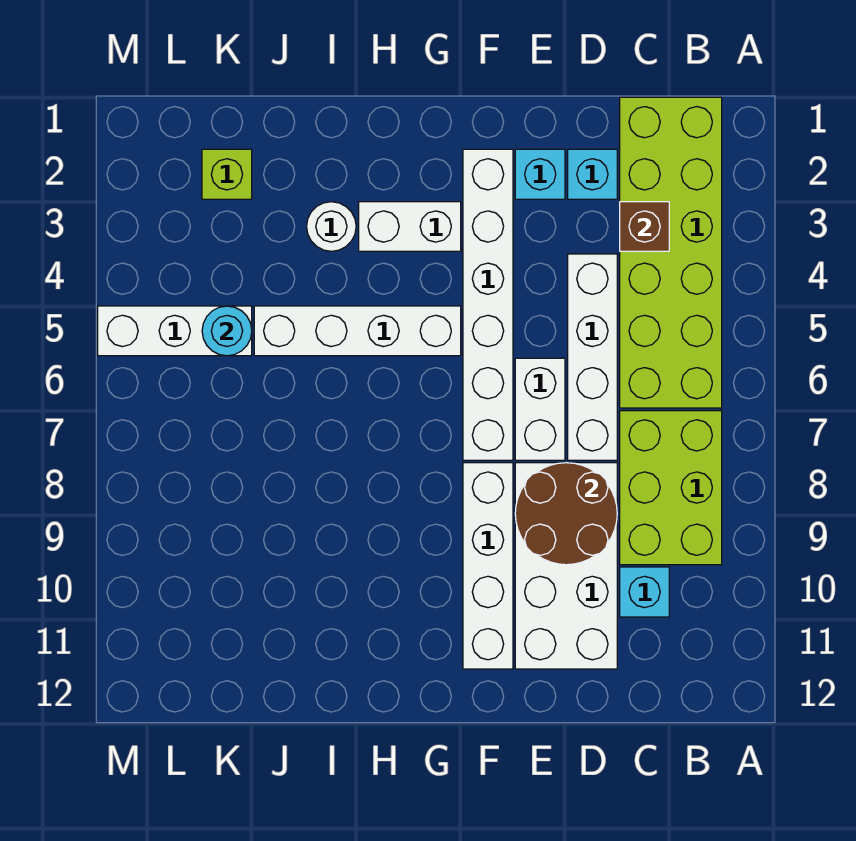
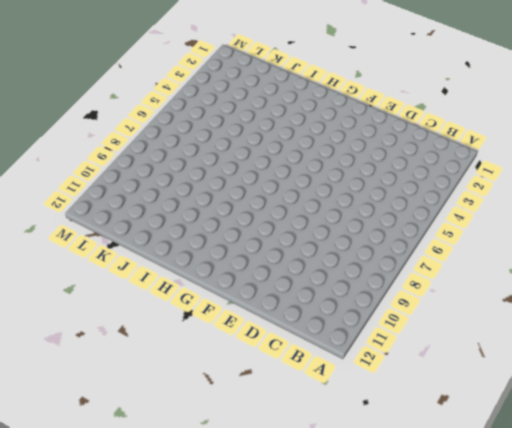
none -> lime brick B1:C6 level 1
none -> lime brick B7:C9 level 1
none -> cyan brick C10 level 1

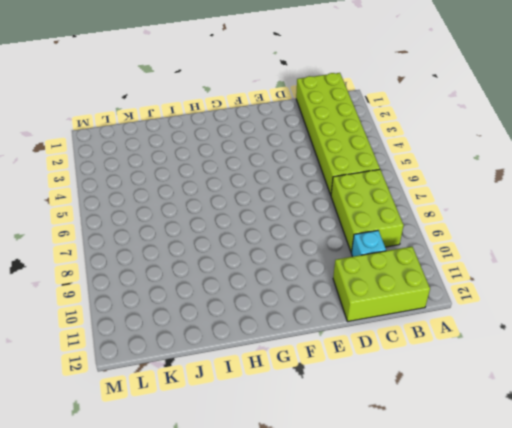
lime brick B11:D12 level 1 -> white brick D8:E11 level 1
none -> cyan brick D2 level 1
none -> white brick D4:D7 level 1
none -> cyan brick E2 level 1

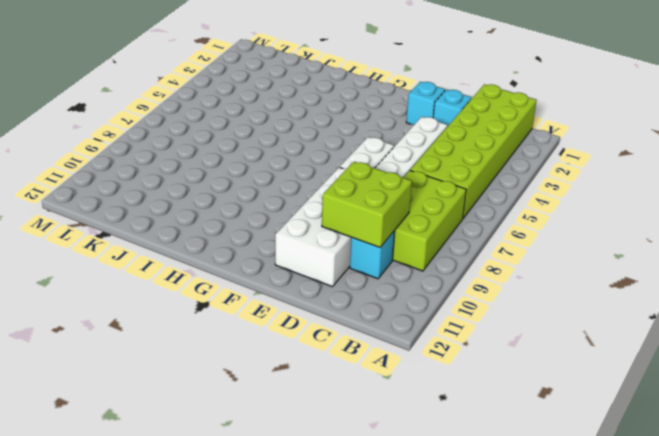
lime brick C9:D10 level 2 -> brown round brick D8:E9 level 2
none -> white brick F2:F7 level 1
none -> white brick F8:F11 level 1
none -> white brick G3:H3 level 1

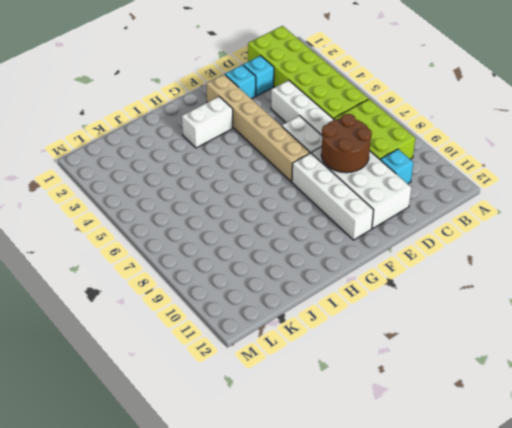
tan brick F2:F7 level 1 -> white brick F2:F7 level 1
none -> white brick G5:J5 level 1
none -> white round brick I3 level 1
none -> lime brick K2 level 1

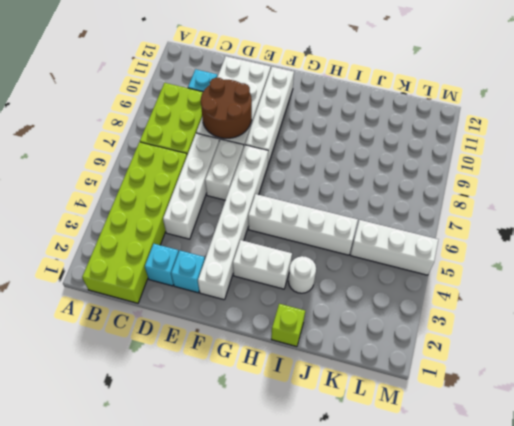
lime brick I1 level 1 -> lime brick K2 level 1
none -> brown brick C3 level 2
none -> cyan round brick K5 level 2

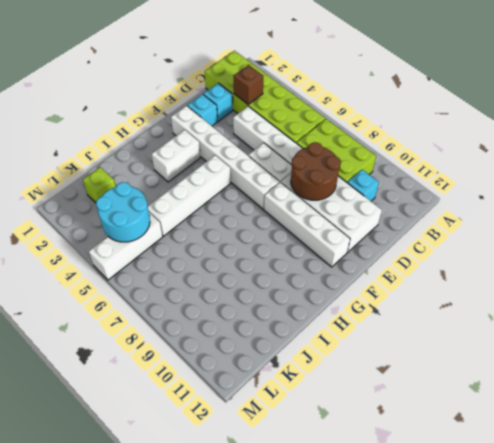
cyan round brick K4:L5 level 2 -> cyan round brick K5 level 2
none -> white round brick I3 level 1

